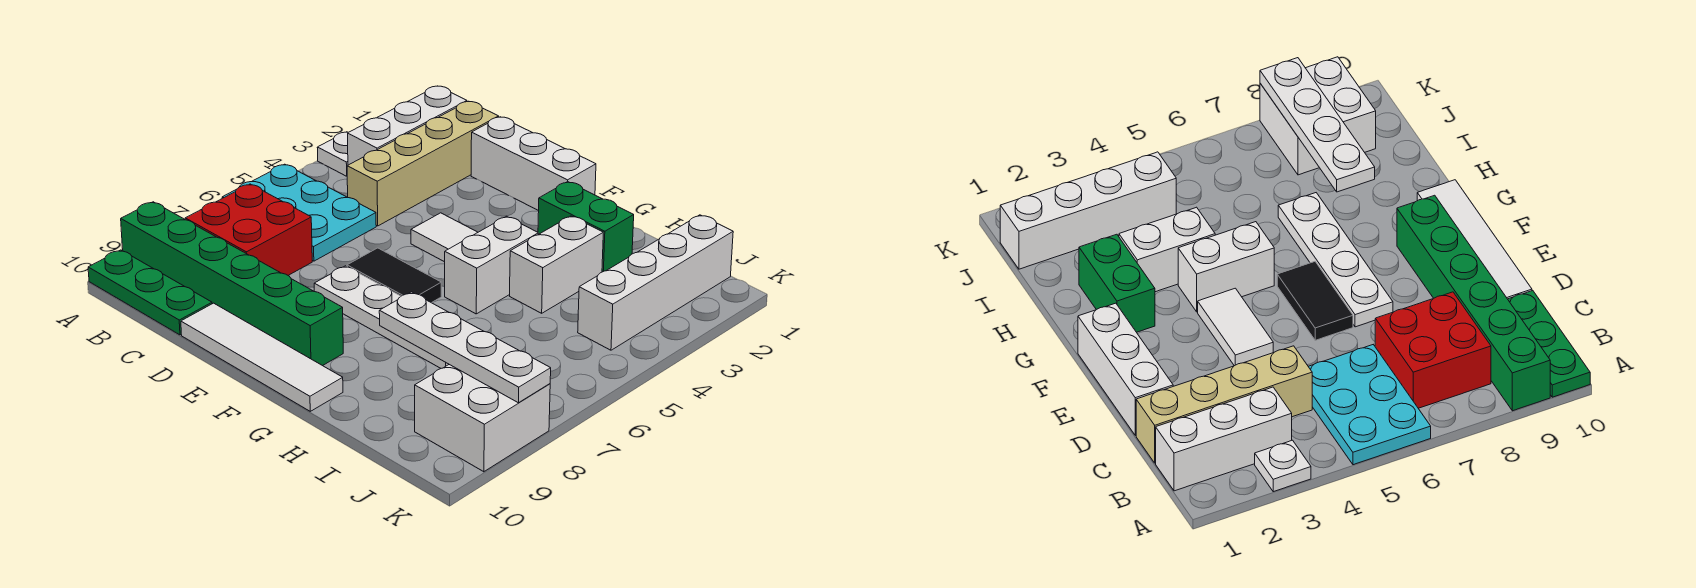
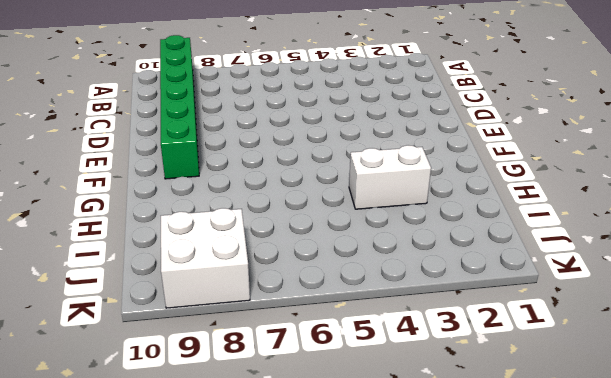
none -> white plate A3 level 1
none -> cyan plate A5:C6 level 1
none -> green plate A10:C10 level 1

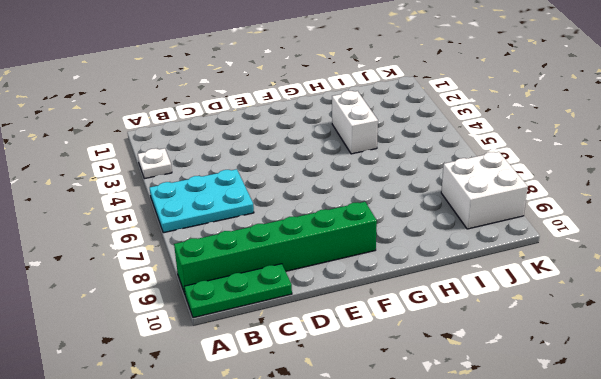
none -> white brick B1:B3 level 1
none -> red brick B7:C8 level 1
none -> tan brick C1:C4 level 1

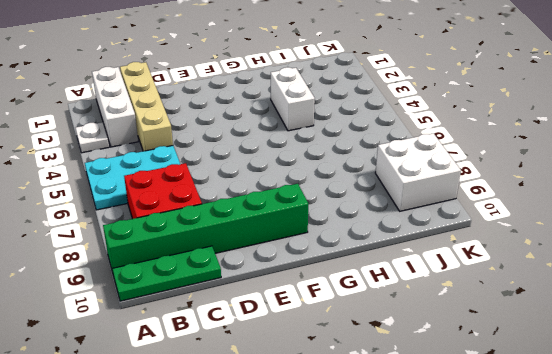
none -> white brick D1:F1 level 1
none -> white tile D10:G10 level 1
none -> white tile E4:F4 level 1

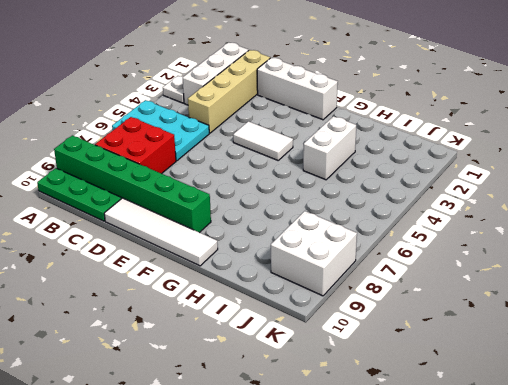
none -> black tile E6:F6 level 1
none -> white plate E7:H7 level 1
none -> green brick G2:H2 level 1

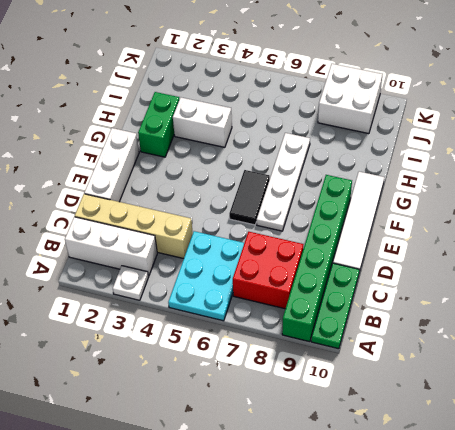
none -> white tile E4:F4 level 1
none -> white brick G4:G5 level 1
none -> white brick J1:J4 level 1

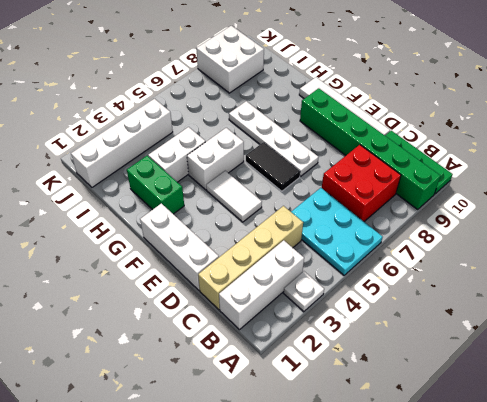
none -> white plate H8:K8 level 2

